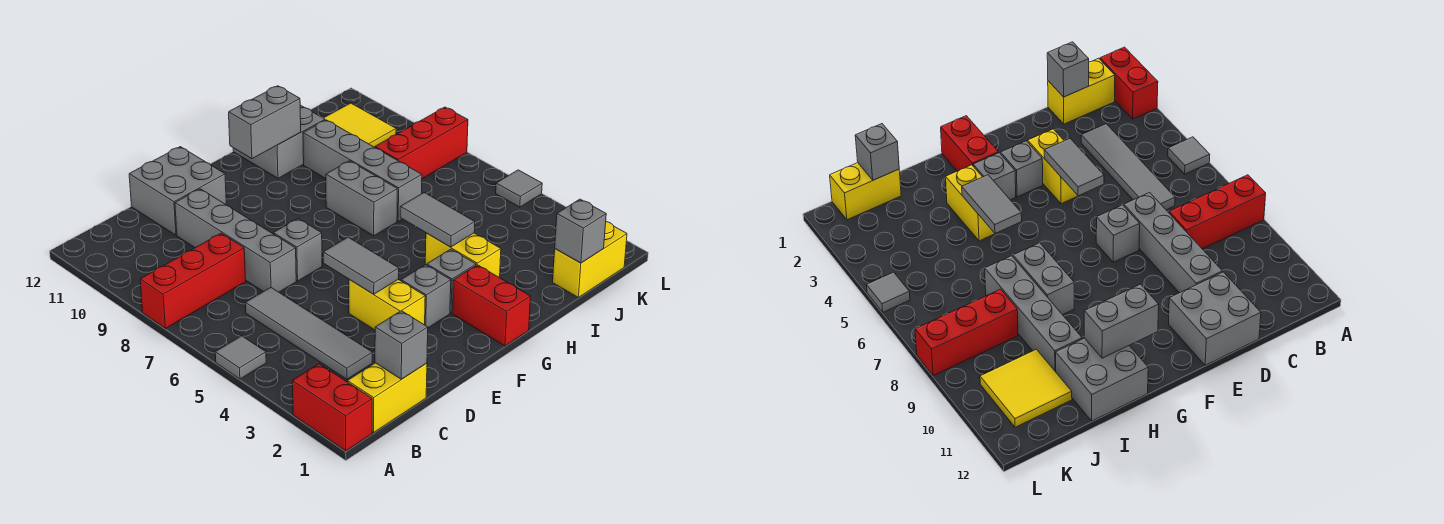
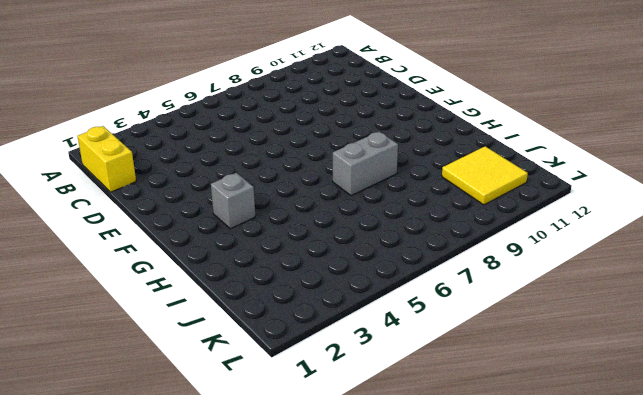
none -> red brick A1:A2 level 1
none -> grey tile A5 level 1
none -> red brick A8:C8 level 1

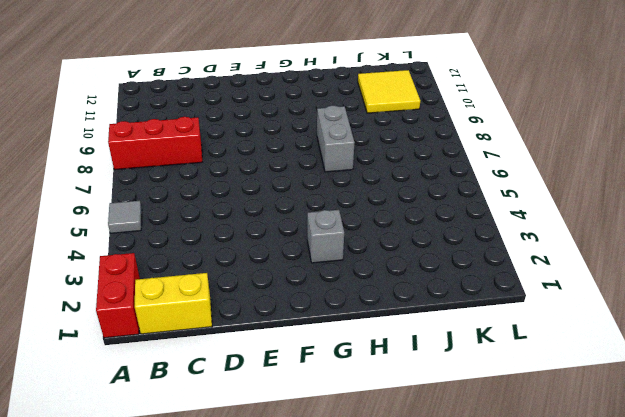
none -> grey tile C3:C6 level 1
none -> grey brick D7:D10 level 1
none -> grey brick D11:E12 level 1

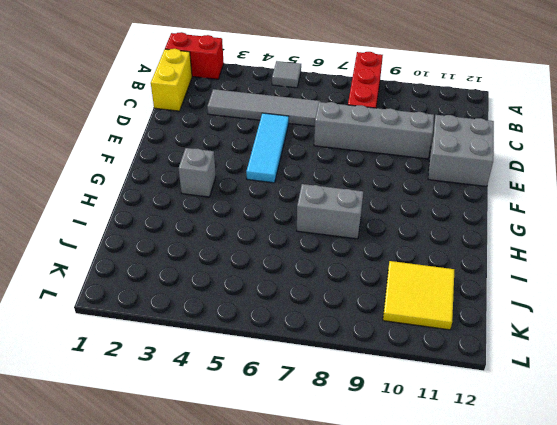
cyan tile D5:F5 level 1 -> none
none -> yellow brick E3:E4 level 1
none -> grey brick E7 level 1
none -> grey brick F3 level 1

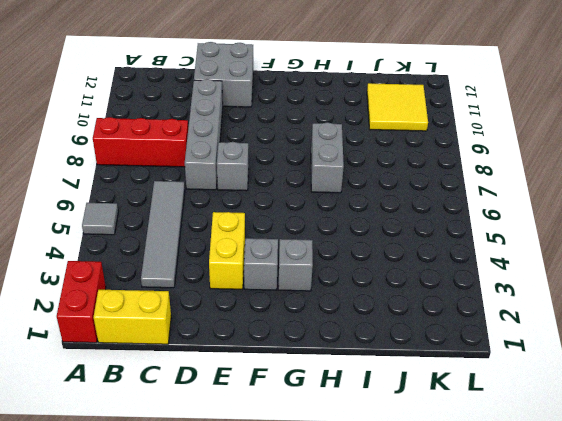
none -> red brick G1:G2 level 1
none -> yellow brick H3:H4 level 1
none -> grey brick H11:I12 level 1

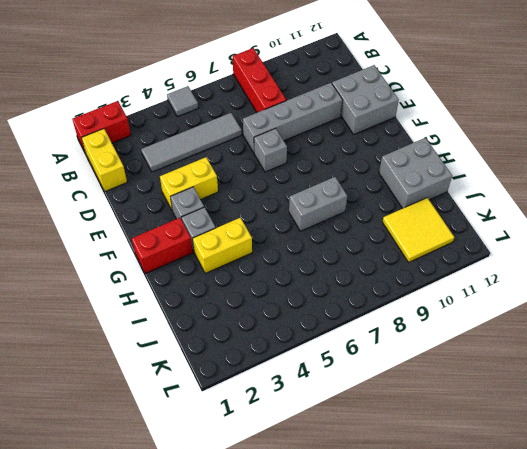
none -> grey brick I7:I10 level 1
none -> yellow brick J1:K1 level 1
none -> red brick J8:L8 level 1

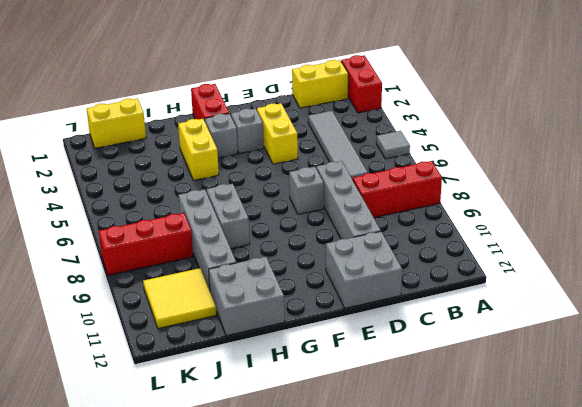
none -> grey tile L5 level 1
none -> grey brick C1 level 2
none -> grey tile E4:E5 level 2

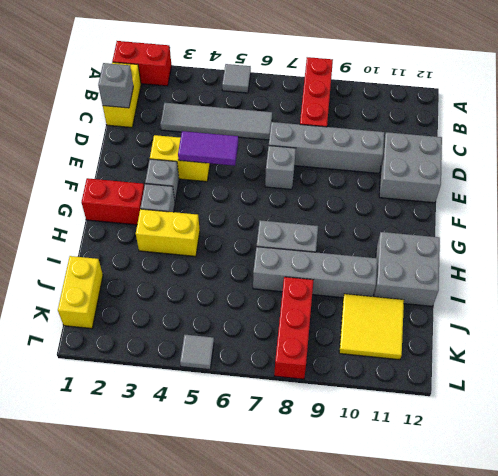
purple tile E4:E5 level 2 -> grey tile E4:E5 level 2
none -> grey brick G11:H11 level 2
none -> grey tile H4:H5 level 2
none -> grey brick J1 level 2

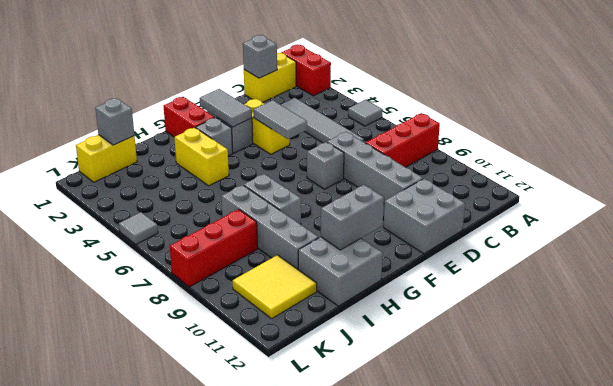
grey tile F2:F3 level 2 -> grey tile H4:H5 level 2

